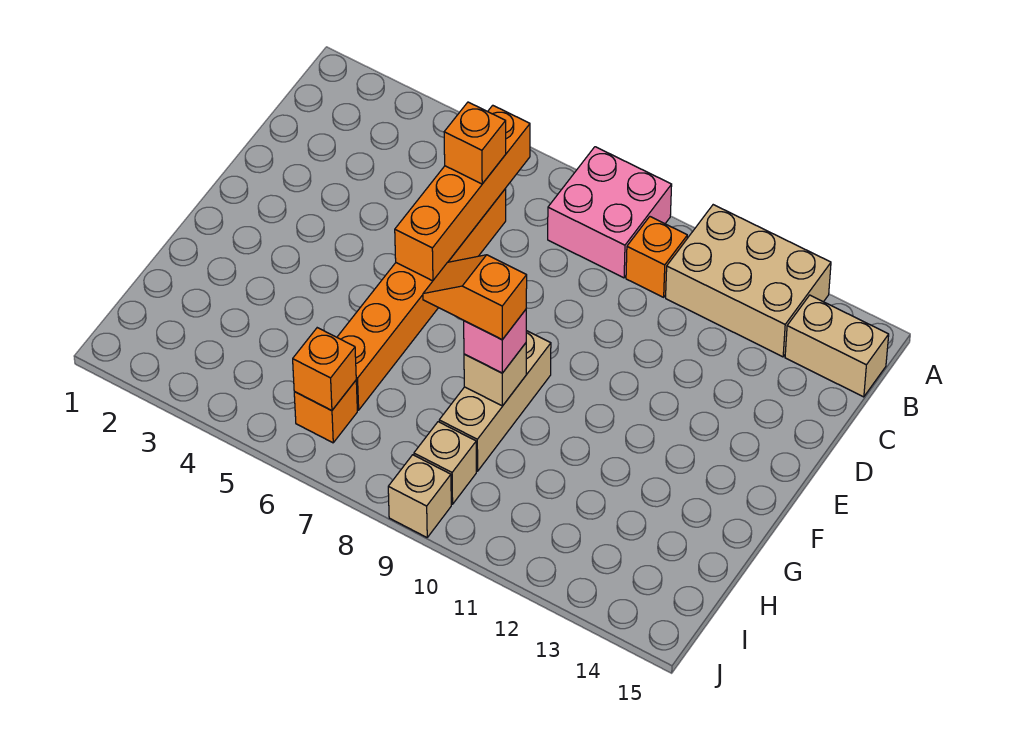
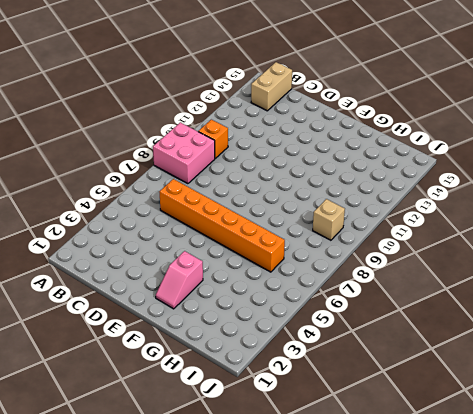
pink slope F2:F3 level 1 top 3 -> none
none -> tan brick A11:B13 level 1
none -> tan brick F9:H9 level 1
none -> orange brick I6 level 1

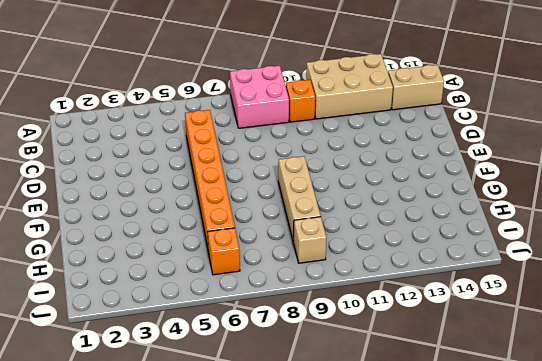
none -> tan brick J9 level 1
none -> orange brick B6:E6 level 2
none -> tan brick G9 level 2

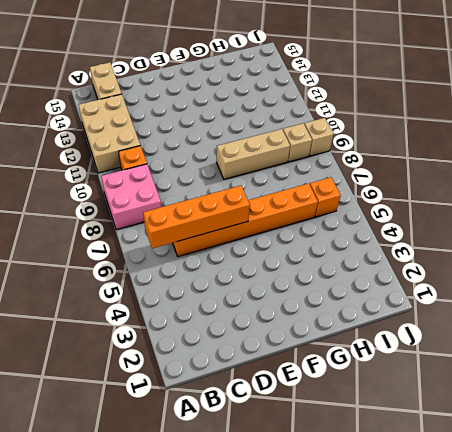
none -> tan brick G9 level 2
none -> orange brick I6 level 2
none -> orange brick C6 level 3

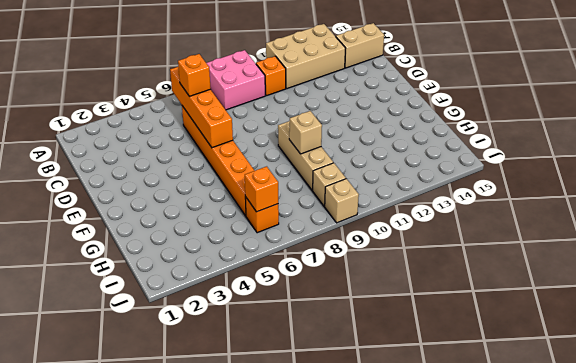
none -> pink brick G9 level 3
none -> orange slope G8:G9 level 4 top 9

